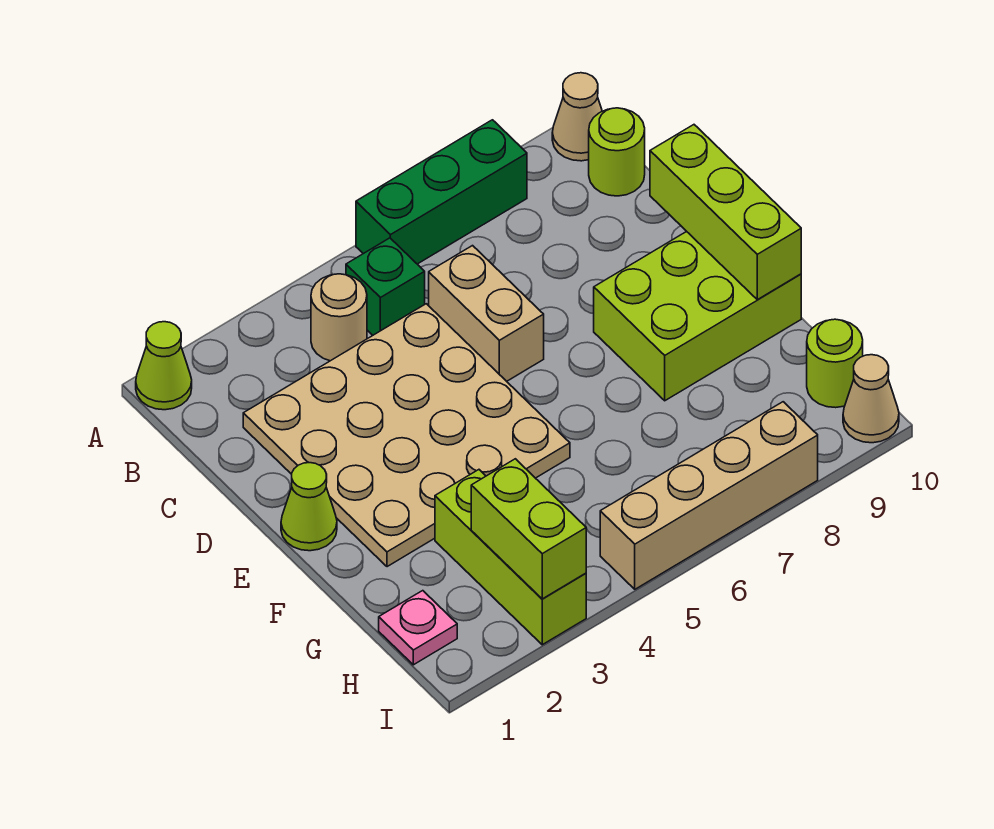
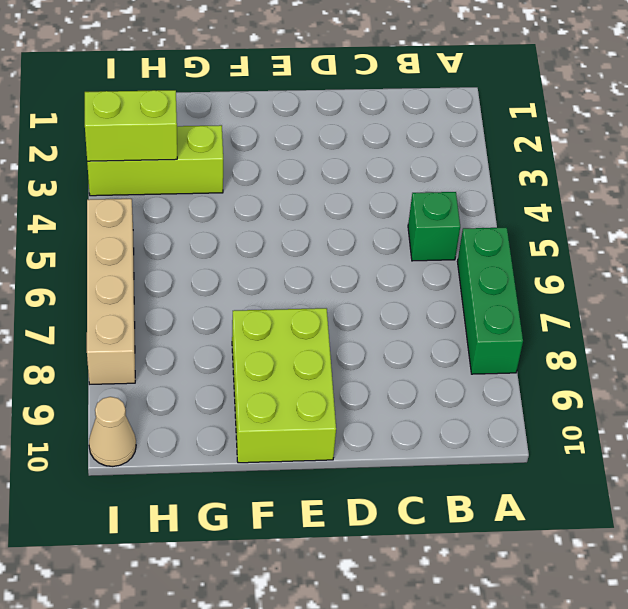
none -> lime cone A1 level 1
none -> tan cone A10 level 1
none -> tan round brick B4 level 1

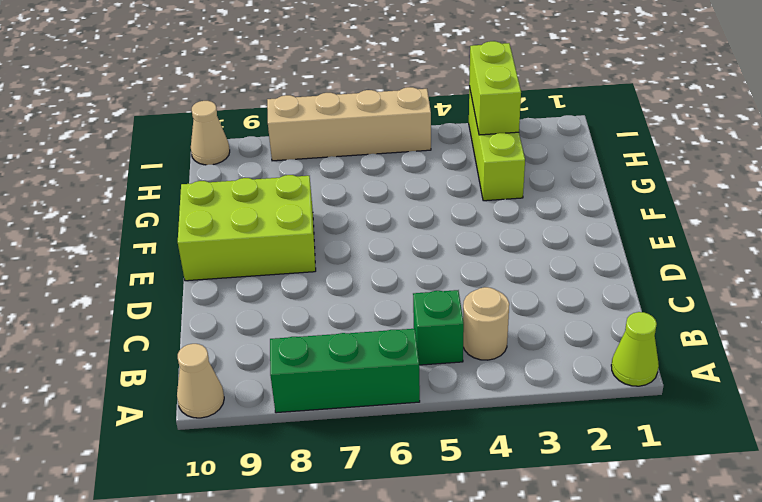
none -> lime round brick B10 level 1
none -> tan plate C2:F5 level 1
none -> tan brick C6:D6 level 1

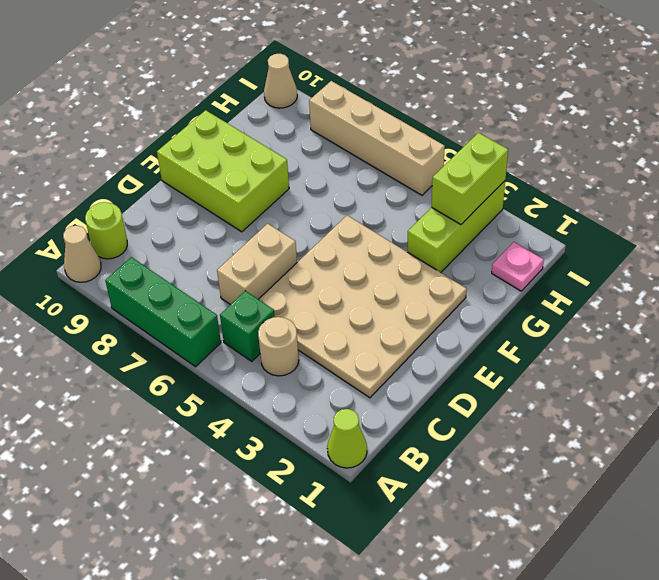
none -> lime cone E1 level 1
none -> lime round brick H10 level 1
none -> lime brick D10:F10 level 2

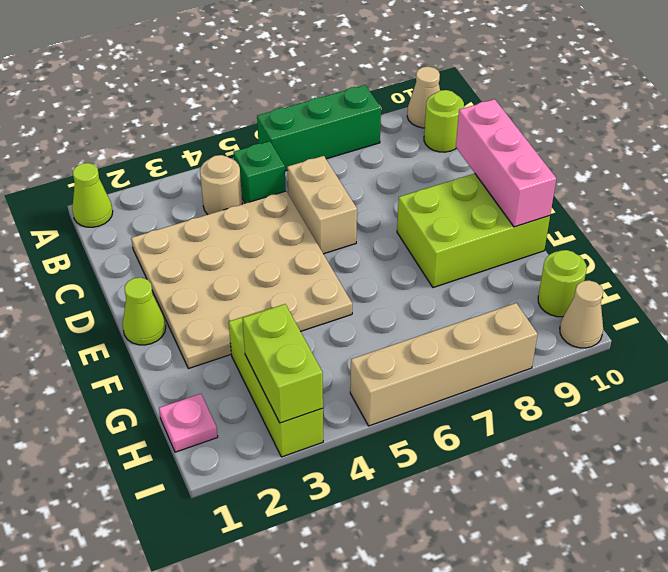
pink brick D10:F10 level 2 -> lime brick D10:F10 level 2

